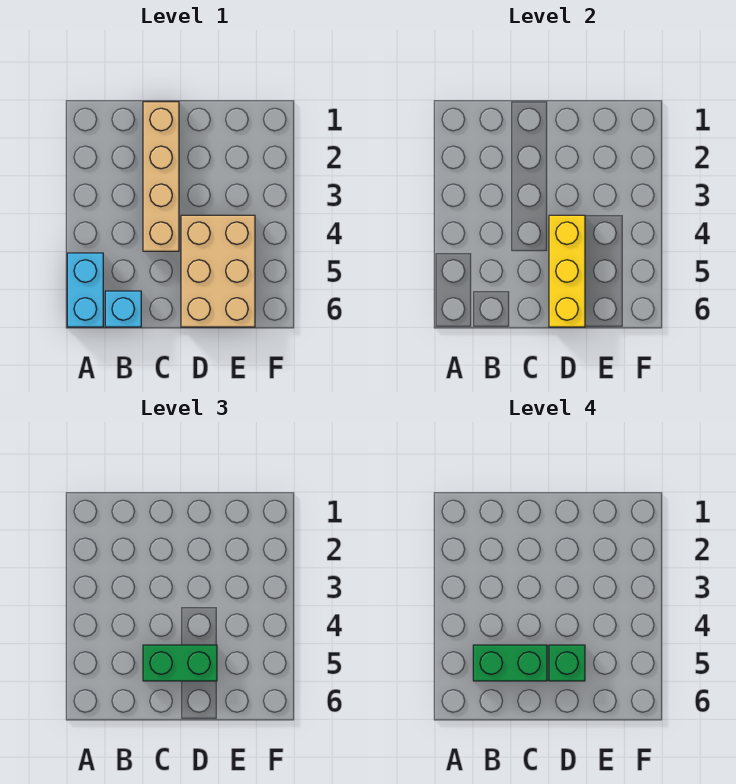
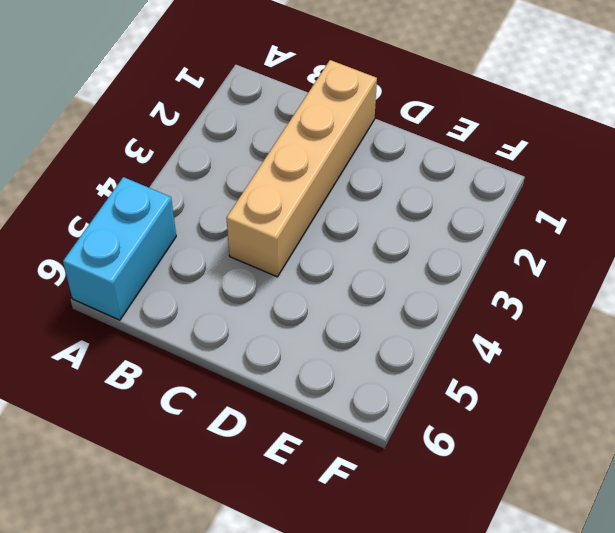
none -> cyan brick B6 level 1
none -> tan brick D4:E6 level 1

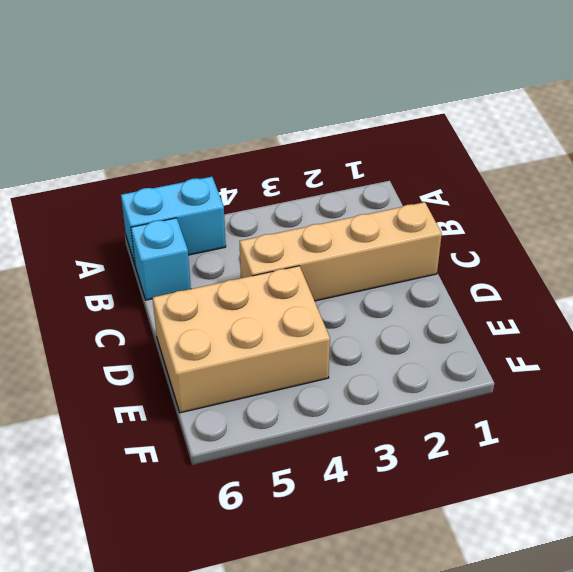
none -> yellow brick D4:D6 level 2
none -> green brick C5:D5 level 3

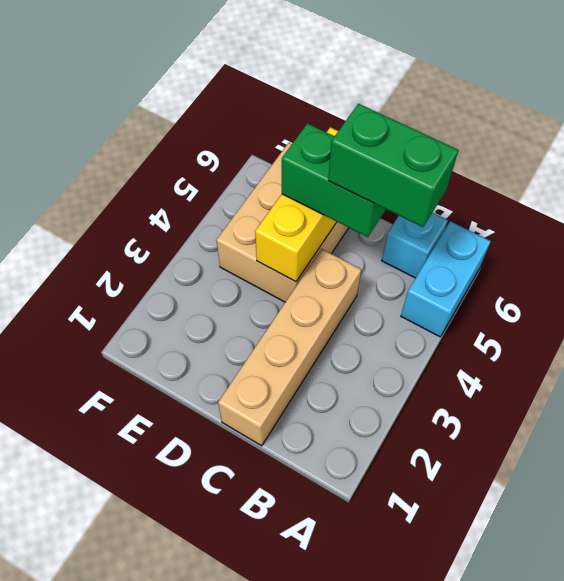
none -> green brick D5 level 4

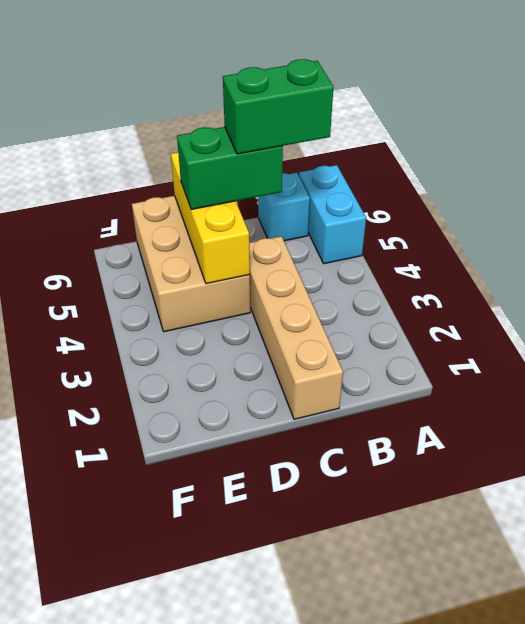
none -> green brick D5 level 4

